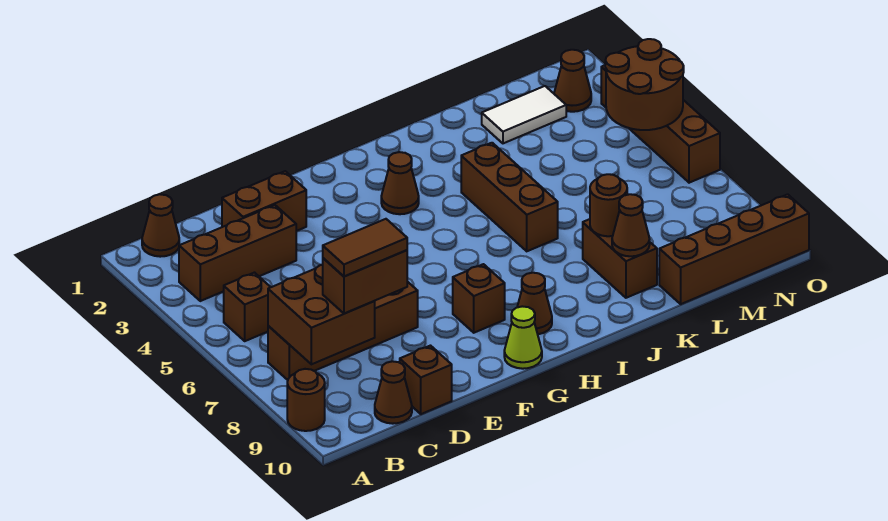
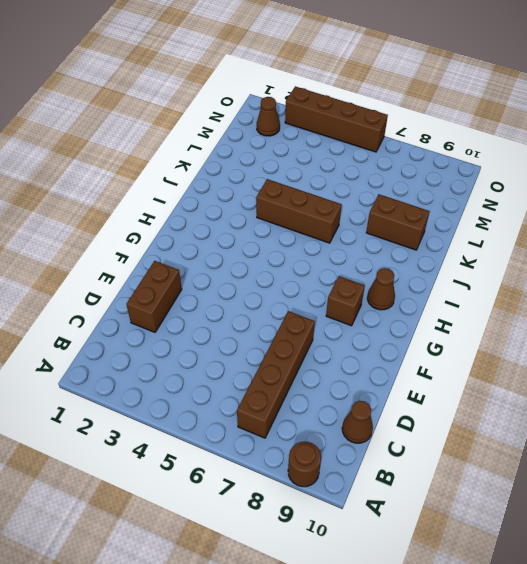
none -> brown cone B1 level 1
none -> brown brick B3:D3 level 1
none -> brown brick B5 level 1

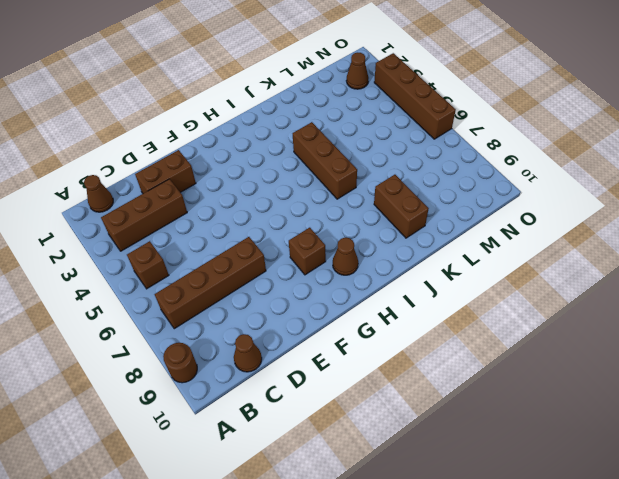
none -> brown brick D10 level 1
none -> lime cone G10 level 1
none -> brown cone H3 level 1

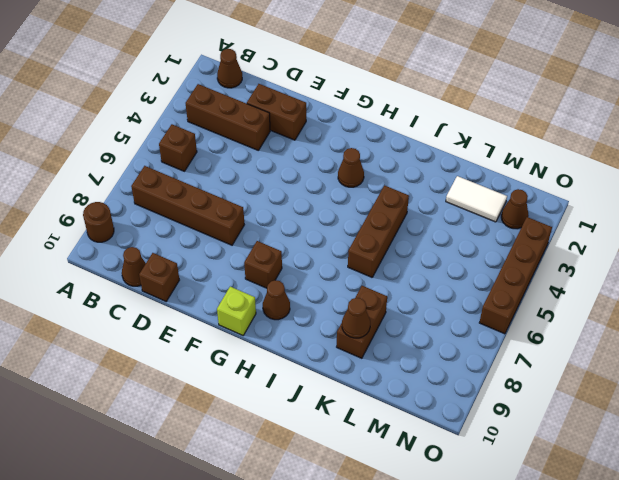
lime brick G10 level 1 -> lime cone G10 level 1
none -> brown brick L10:O10 level 1
none -> brown brick B7:C8 level 2
none -> brown round brick K8 level 2

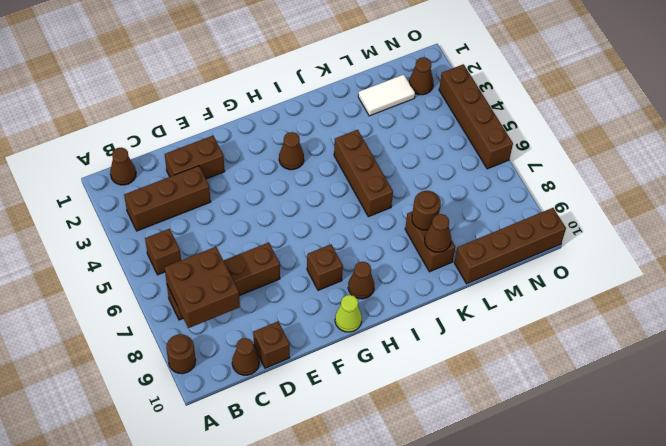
none -> brown round brick N4:O5 level 2
none -> brown brick C8:D8 level 3
none -> brown tile C8:D8 level 4

